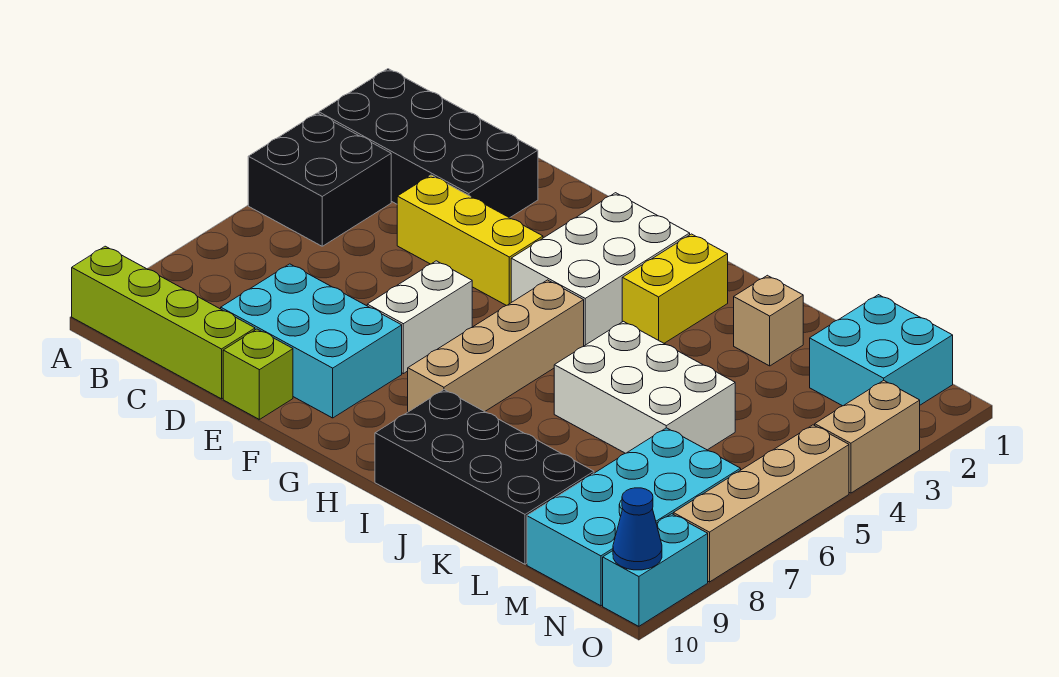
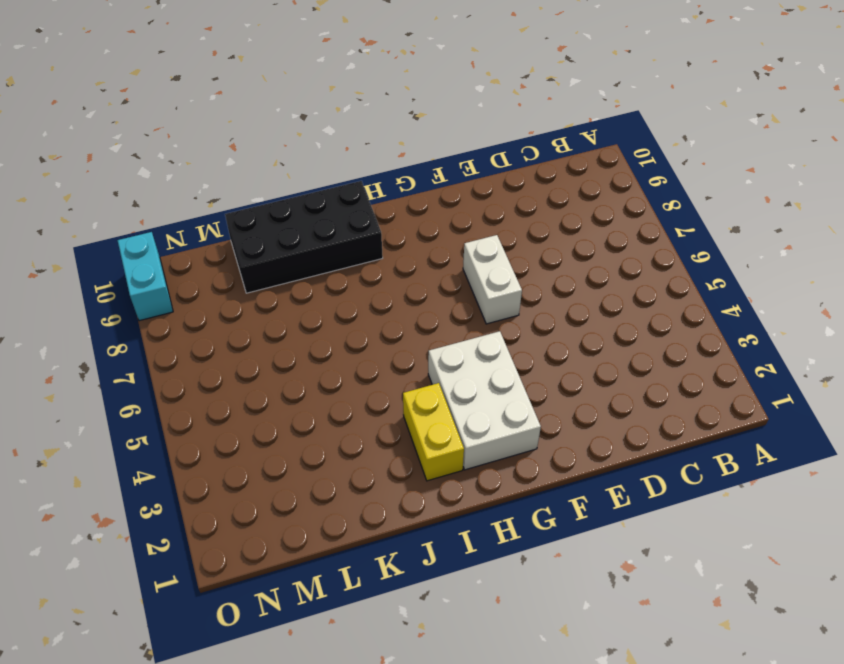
none -> black brick A2:D3 level 1
none -> black brick A4:B5 level 1
none -> lime brick A10:D10 level 1

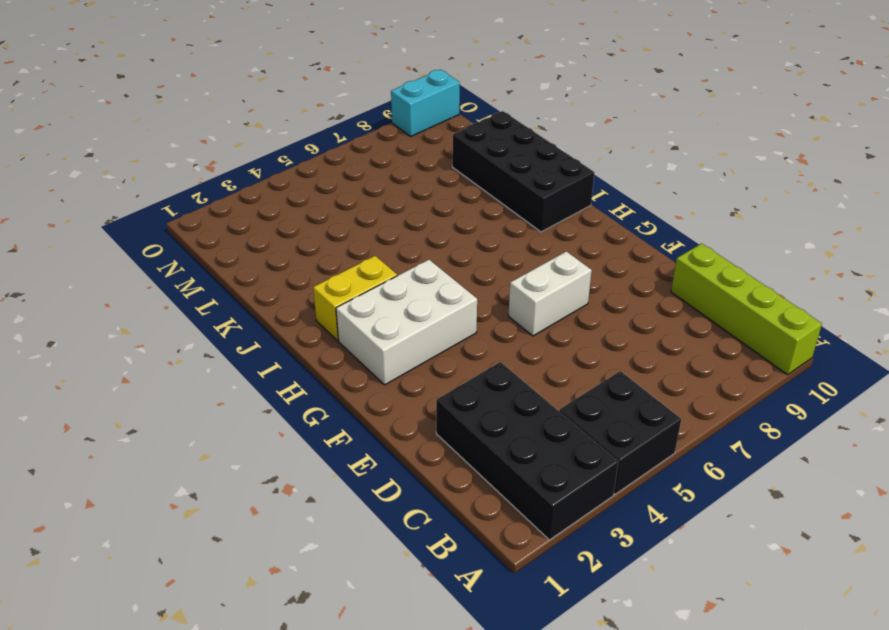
none -> yellow brick D4:F4 level 1
none -> cyan brick D8:F9 level 1
none -> lime brick E10 level 1

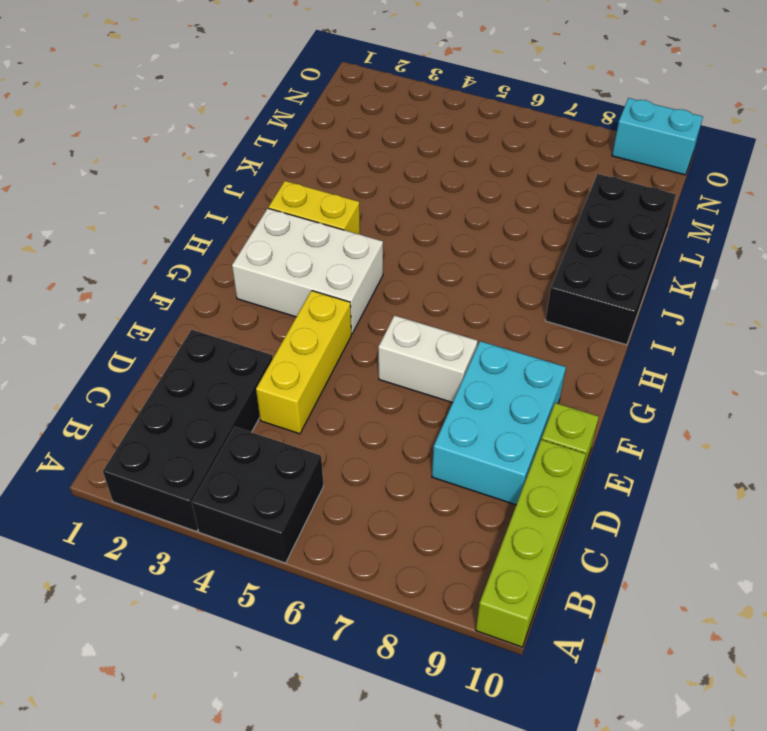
none -> tan brick H5:H8 level 1
none -> white brick J5:L6 level 1
none -> tan brick K2 level 1

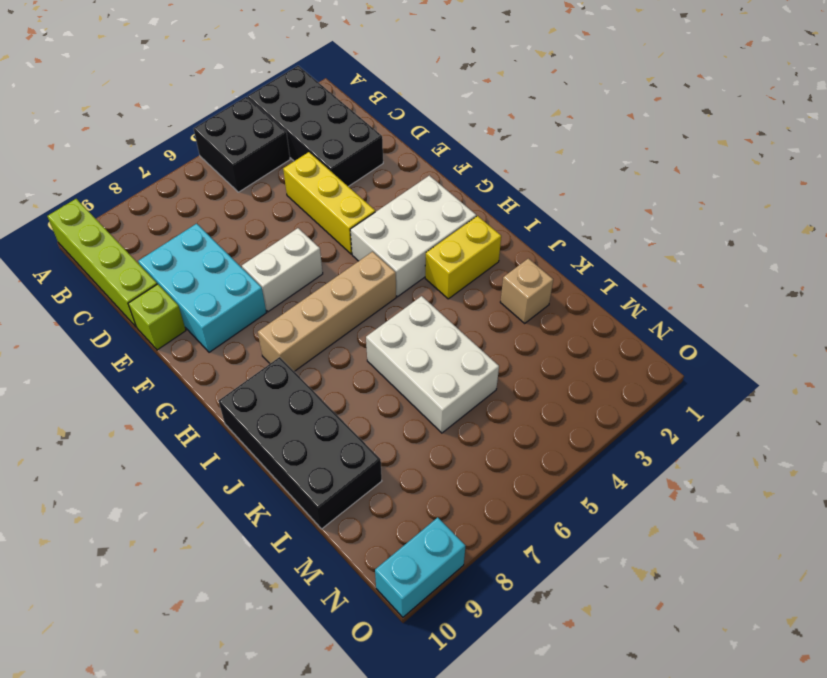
none -> cyan brick M1:N2 level 1
none -> cyan brick M7:N10 level 1
none -> tan brick O3:O4 level 1

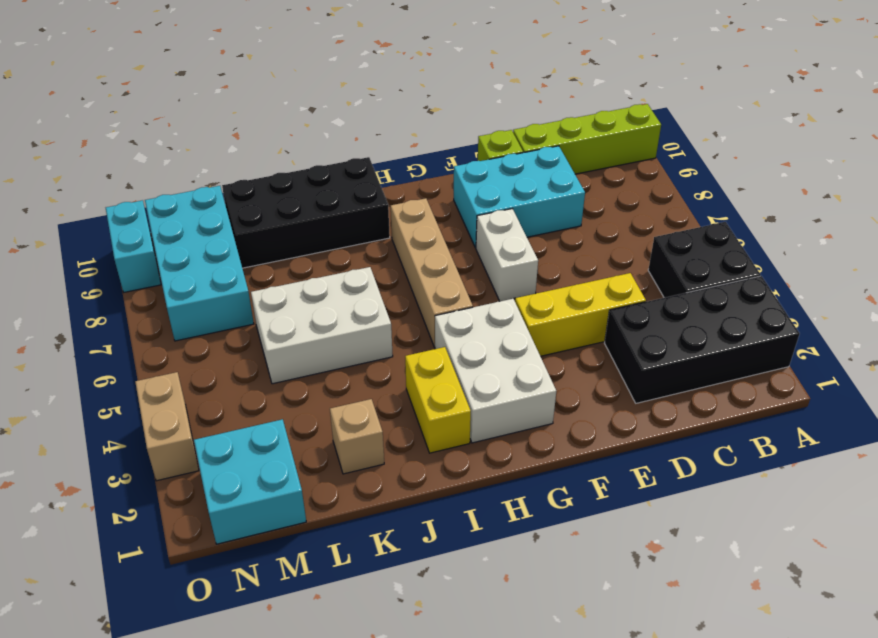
none -> tan brick O5:O8 level 1
none -> blue cone O10 level 2

